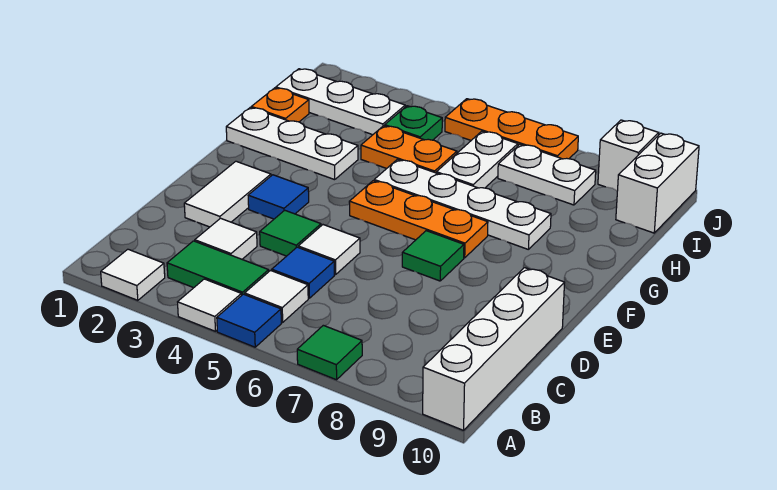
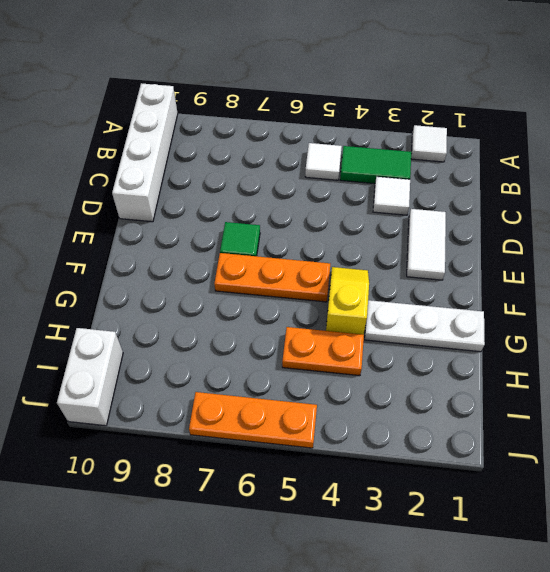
yellow slope F4:G4 level 1 top G -> none
none -> white tile A4 level 1
none -> blue tile A5 level 1
none -> green tile A7 level 1

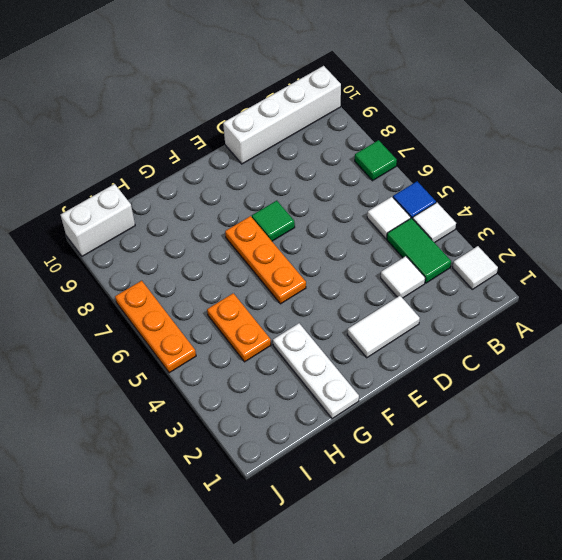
none -> blue tile C5 level 1
none -> green tile D4 level 1
none -> white tile D5 level 1

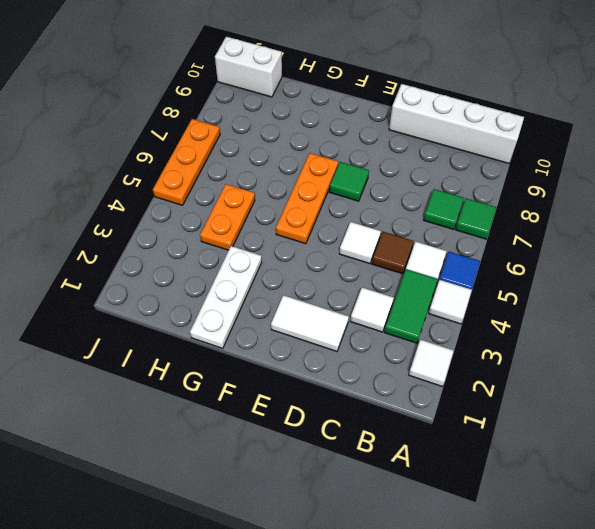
green tile B7 level 1 -> green tile D4 level 1
brown tile C5 level 1 -> blue tile C5 level 1
none -> blue tile E3 level 1
none -> white plate G5:G8 level 1
none -> orange plate H1 level 1

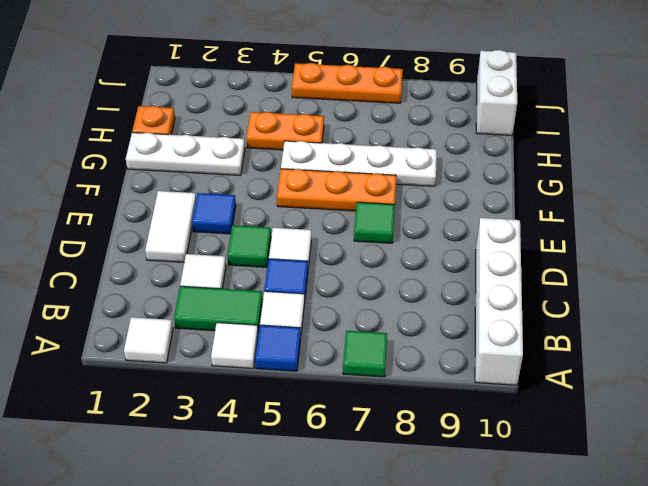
none -> white plate H6:I6 level 1
none -> white plate I1:I3 level 1
none -> green plate I4 level 1

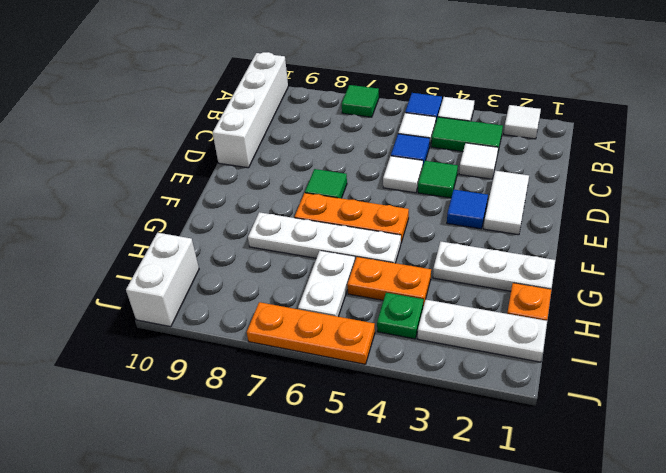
none -> white plate I7:I8 level 1
none -> white brick J9 level 1

